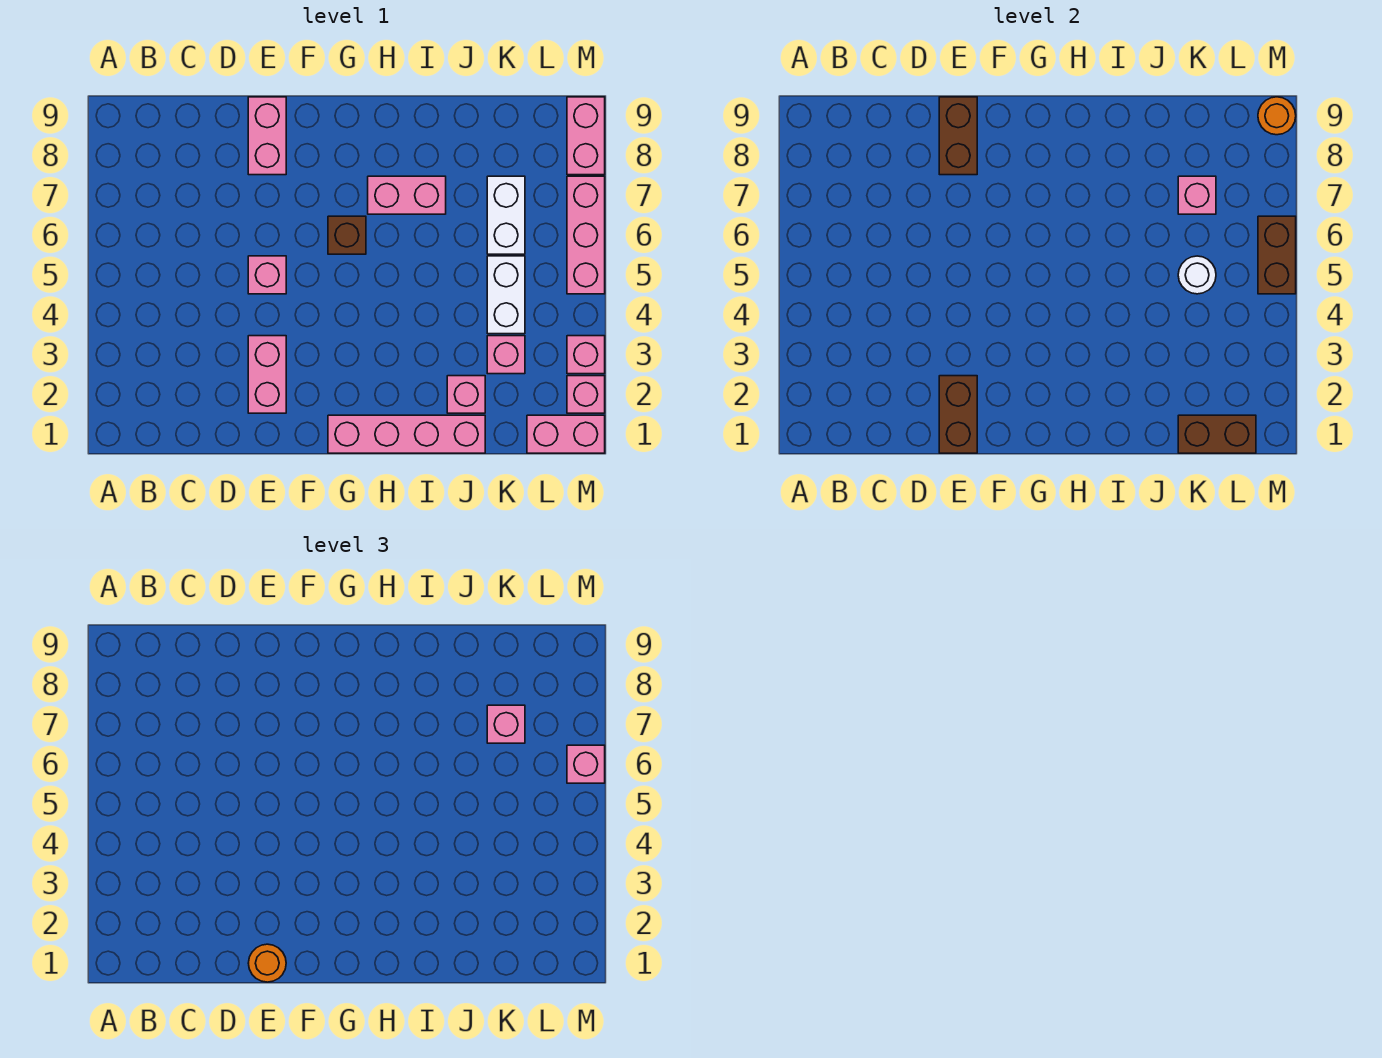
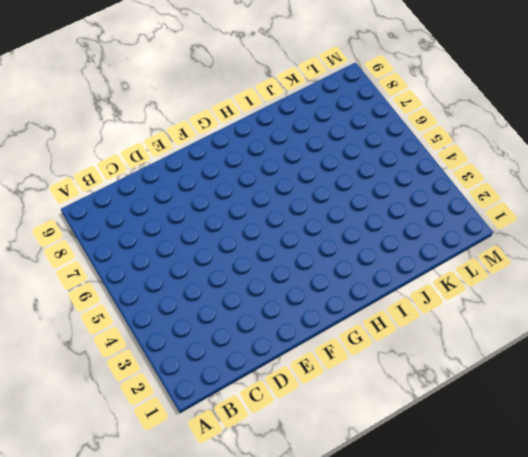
none -> pink brick E2:E3 level 1
none -> pink brick E5 level 1
none -> pink brick E8:E9 level 1

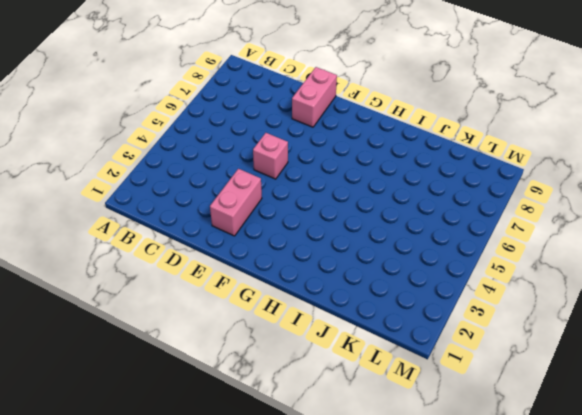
none -> pink brick G1:J1 level 1
none -> brown brick G6 level 1
none -> pink brick H7:I7 level 1

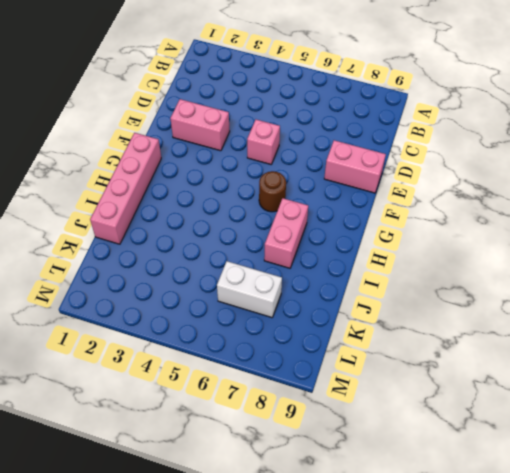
brown round brick G6 level 1 -> brown brick G6 level 1
none -> pink brick J2 level 1
none -> pink brick K3 level 1
none -> white brick K4:K5 level 1

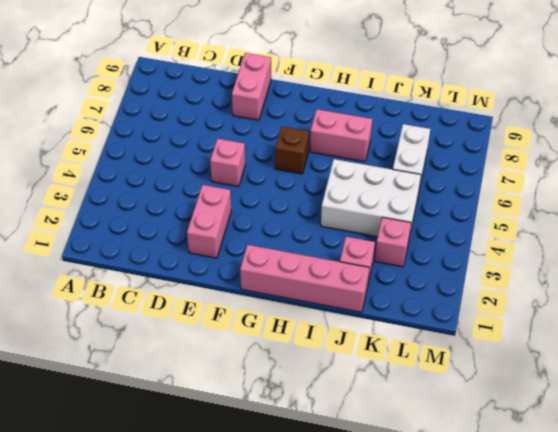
white brick I4:K5 level 1 -> white brick K4:K5 level 1
none -> pink brick L1:M1 level 1
none -> pink brick M2 level 1
none -> pink brick M3 level 1

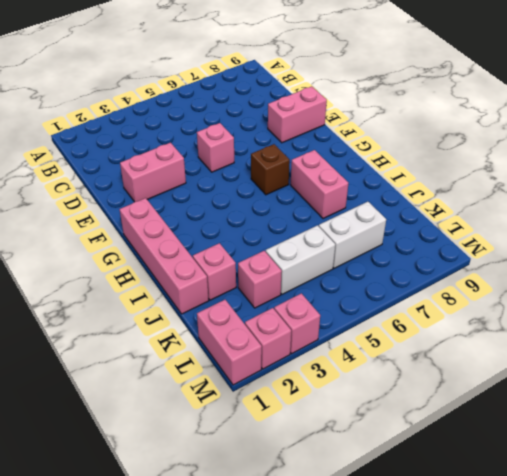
none -> pink brick M5:M7 level 1
none -> pink brick M8:M9 level 1
none -> brown brick E1:E2 level 2

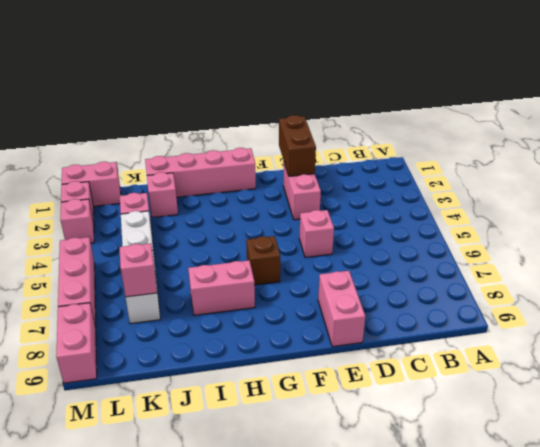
none -> brown brick E8:E9 level 2
none -> brown brick K1:L1 level 2
none -> white round brick K5 level 2

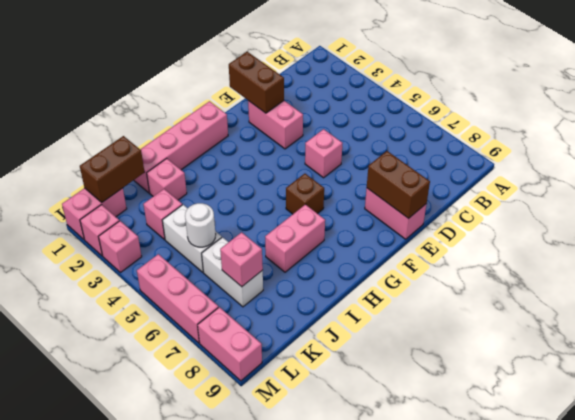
none -> brown brick M5:M6 level 2
none -> orange round brick M9 level 2
none -> orange round brick E1 level 3

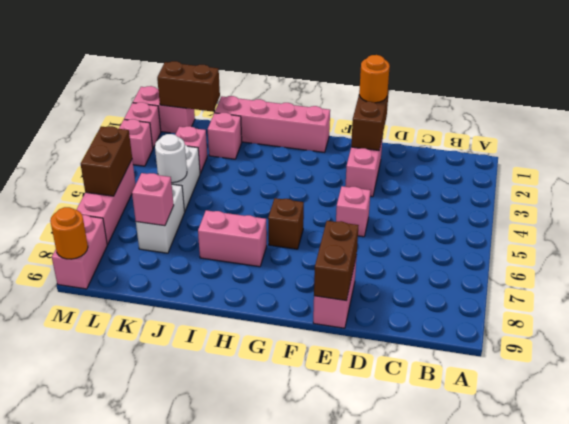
none -> pink brick K7 level 3
none -> pink brick M6 level 3

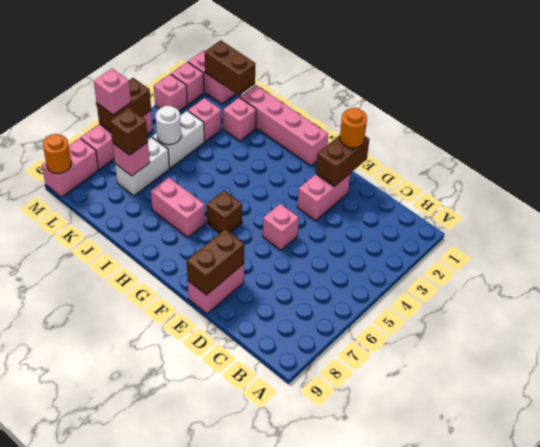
brown brick K7 level 3 -> pink brick K7 level 3

